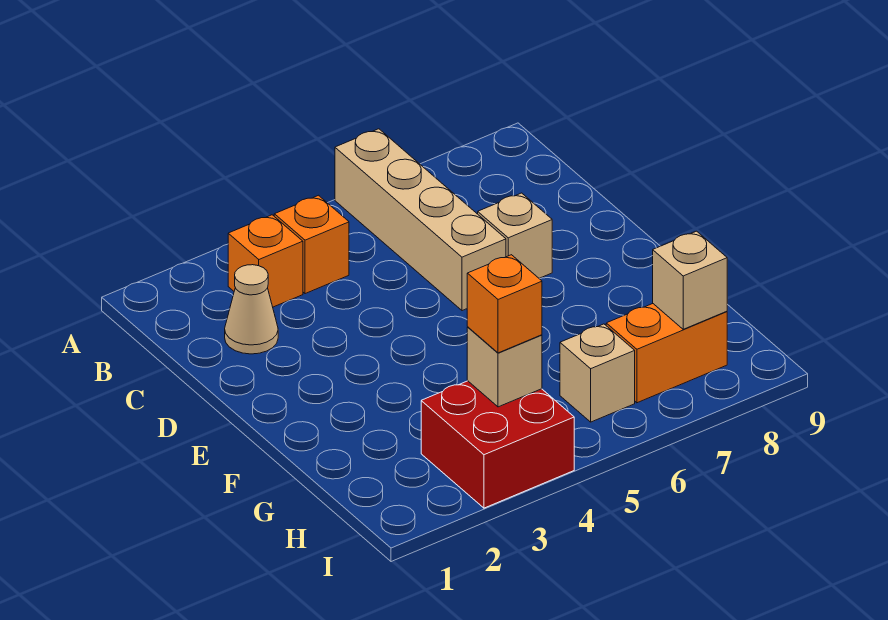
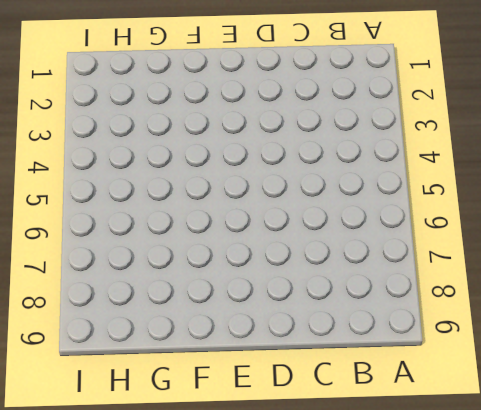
none -> tan brick A6:D6 level 1
none -> orange brick B3 level 1

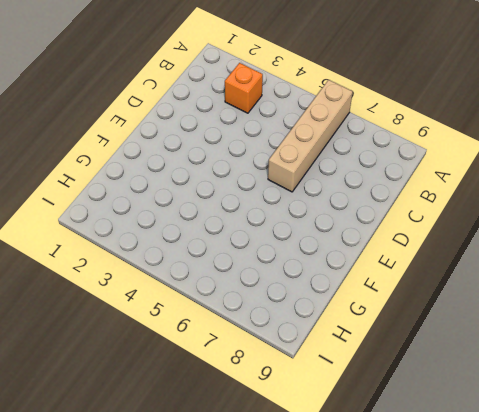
none -> orange brick B4 level 1
none -> tan cone C2 level 1

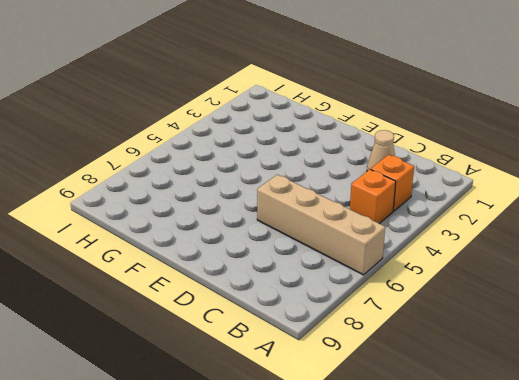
none -> tan brick D7 level 1
none -> red brick H3:I4 level 1

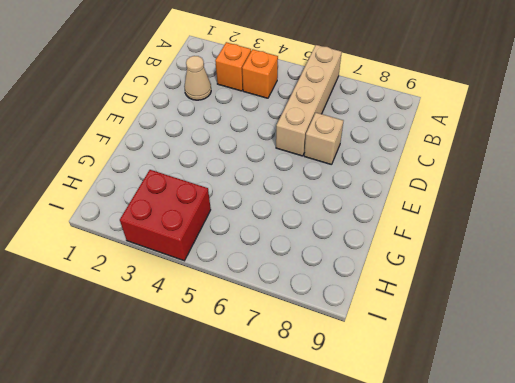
none -> tan brick H6 level 1
none -> orange brick H7:H8 level 1

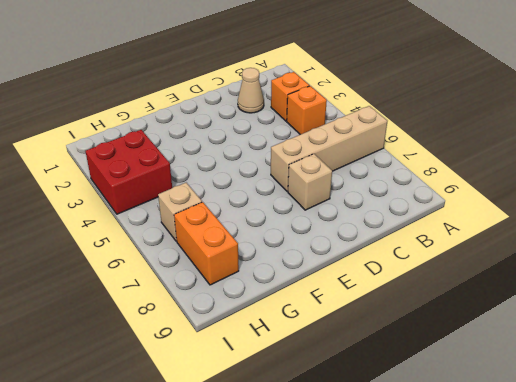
none -> tan brick H4 level 2
none -> tan brick H8 level 2

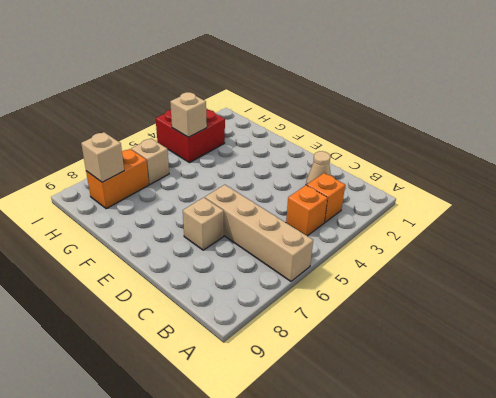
none -> orange brick H4 level 3

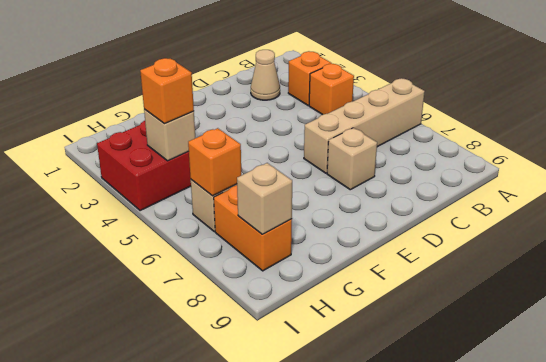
orange brick H6 level 2 -> none

